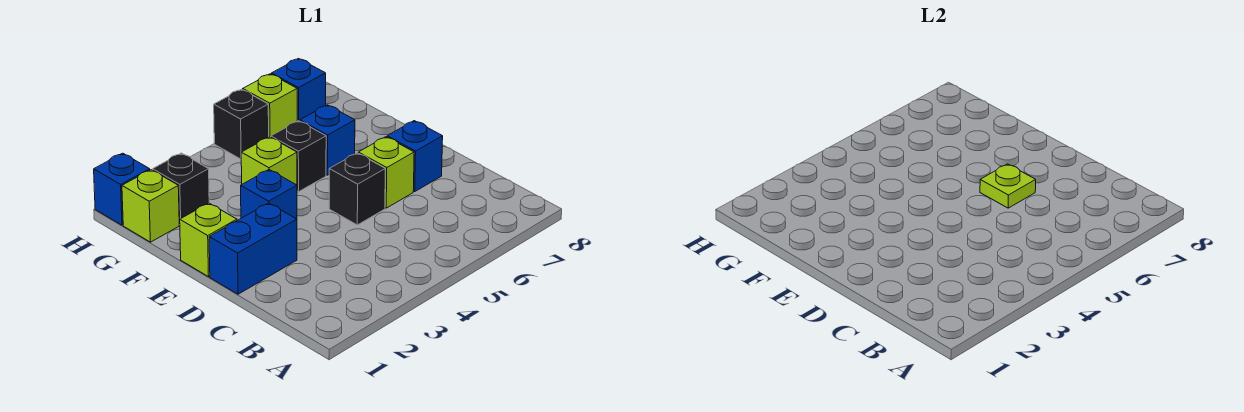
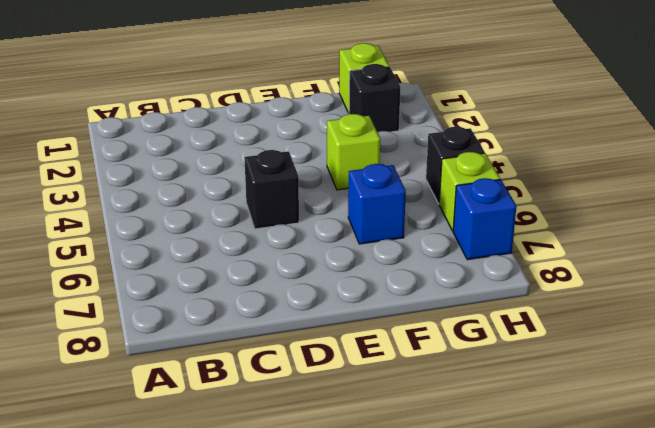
none -> blue brick D1:D2 level 1
none -> lime brick D6 level 1
none -> blue brick D7 level 1

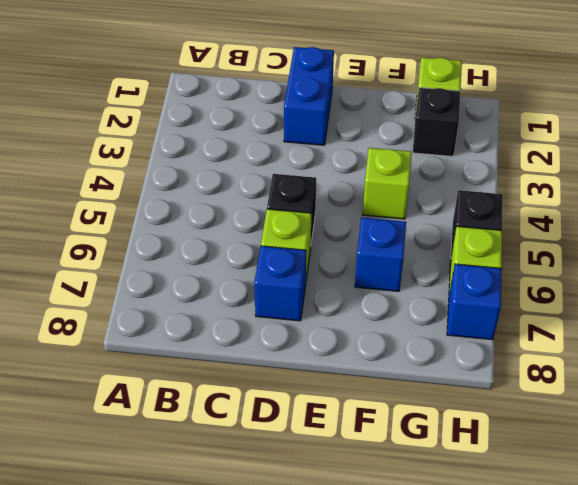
none -> lime brick E1 level 1
none -> blue brick E3 level 1
none -> black brick F5 level 1

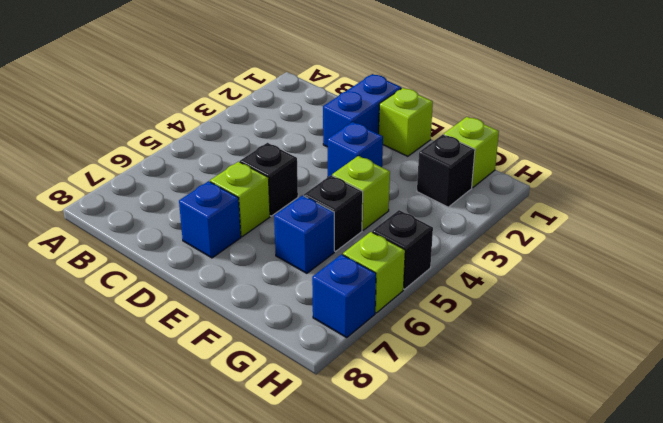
none -> blue brick H1 level 1
none -> lime plate D6 level 2

